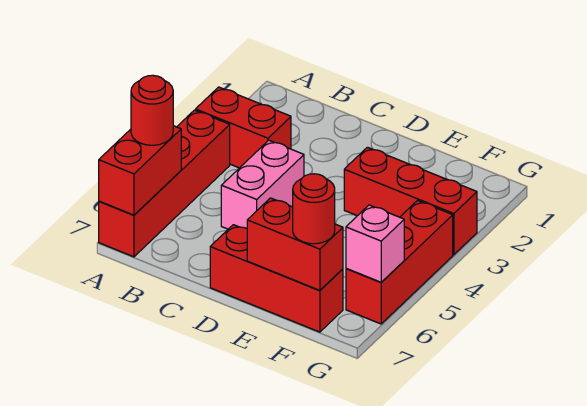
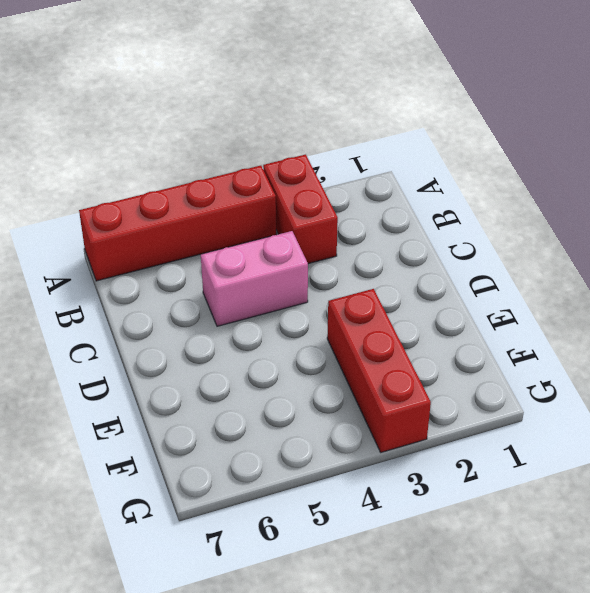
none -> red brick D7:F7 level 1
none -> red brick G4:G6 level 1

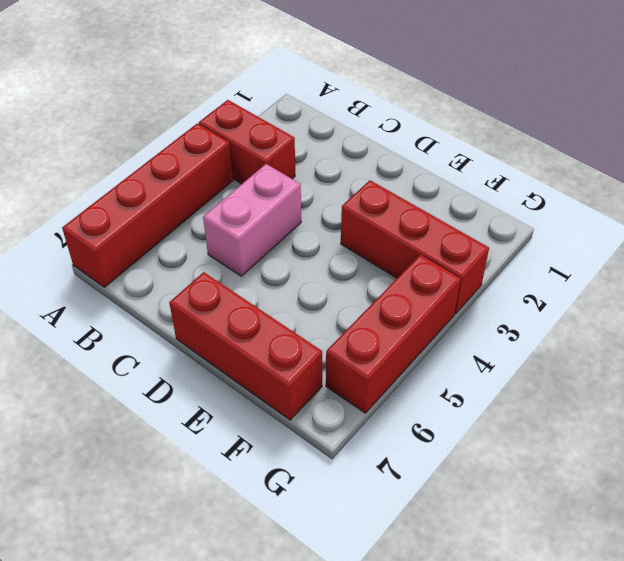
none -> red brick A6:A7 level 2
none -> red brick E7:F7 level 2

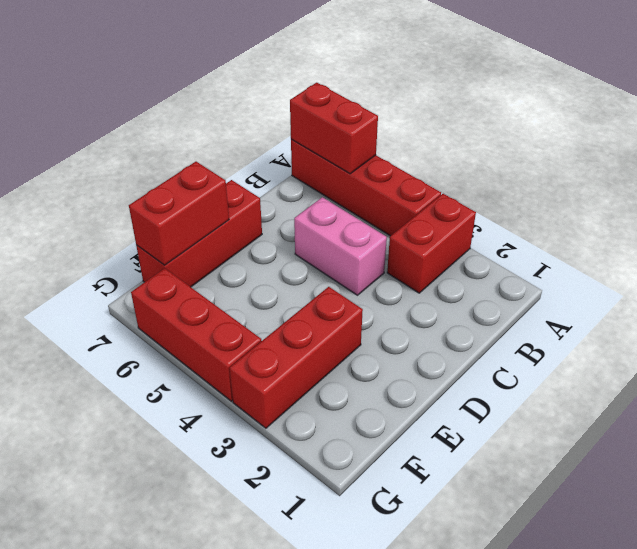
none -> pink brick G6 level 2
none -> red round brick A6 level 3

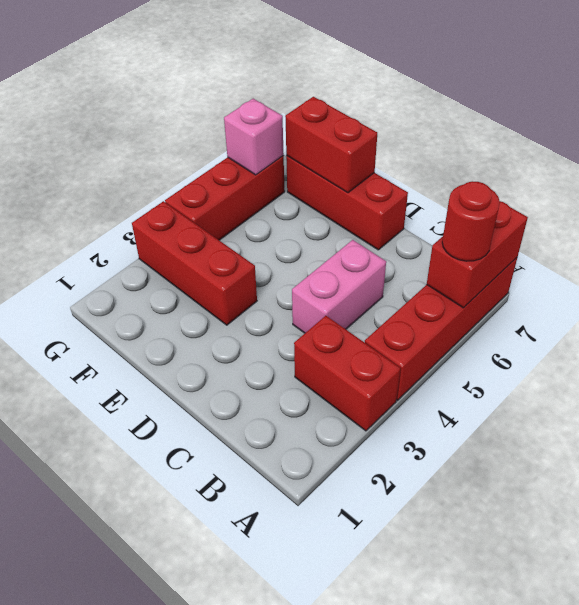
none -> red round brick F7 level 3

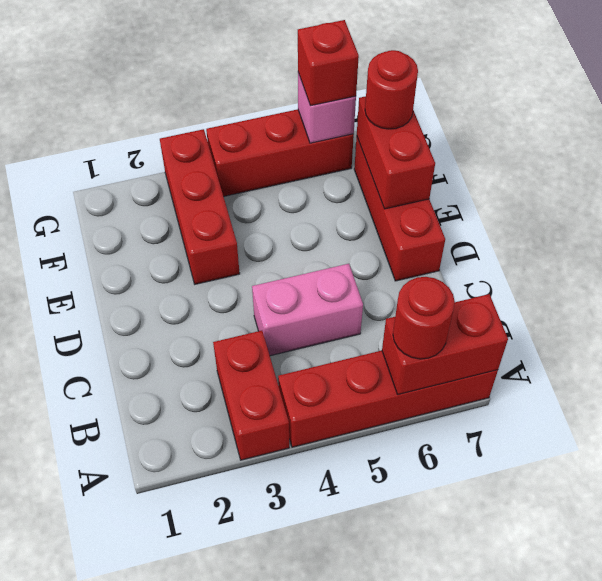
red brick G6 level 3 -> none

